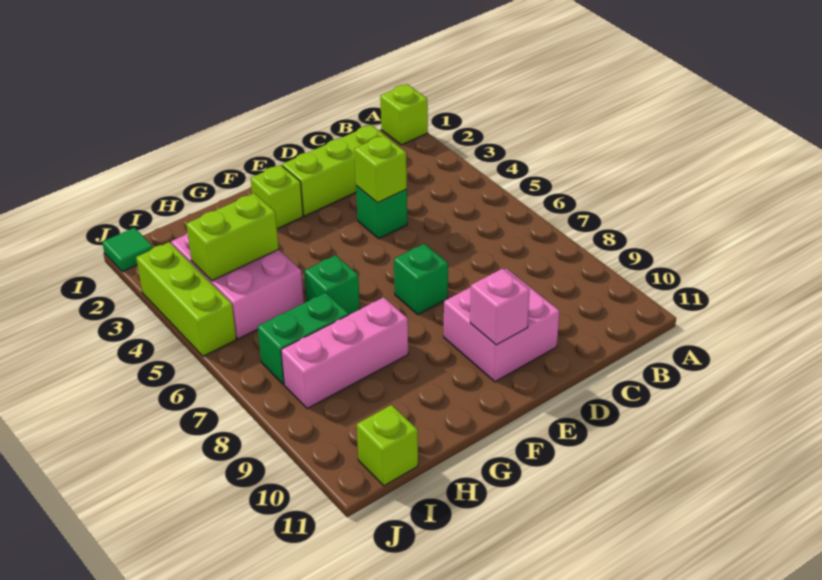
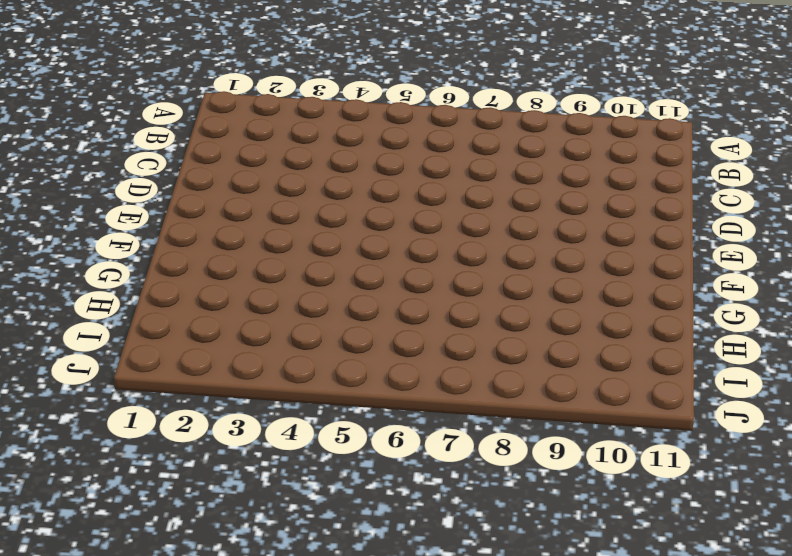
none -> lime brick A1 level 1
none -> lime brick C2:E2 level 1
none -> green brick D4 level 1

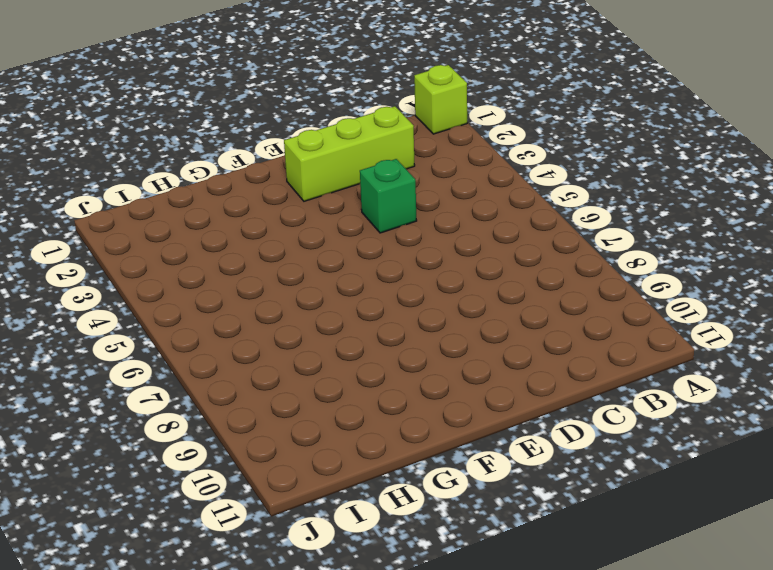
none -> pink brick D9:E10 level 1
none -> green brick E7 level 1
none -> lime brick F2 level 1

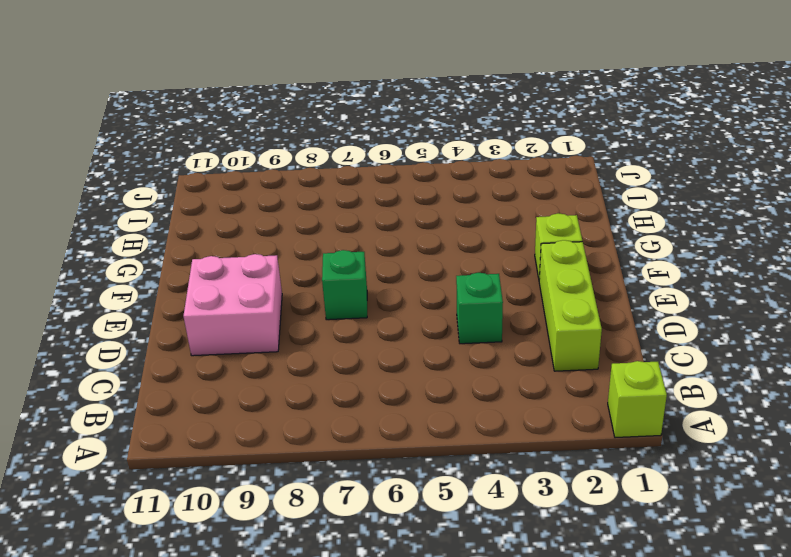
none -> green brick G6 level 1
none -> pink brick G8:I8 level 1
none -> pink brick H3:I5 level 1

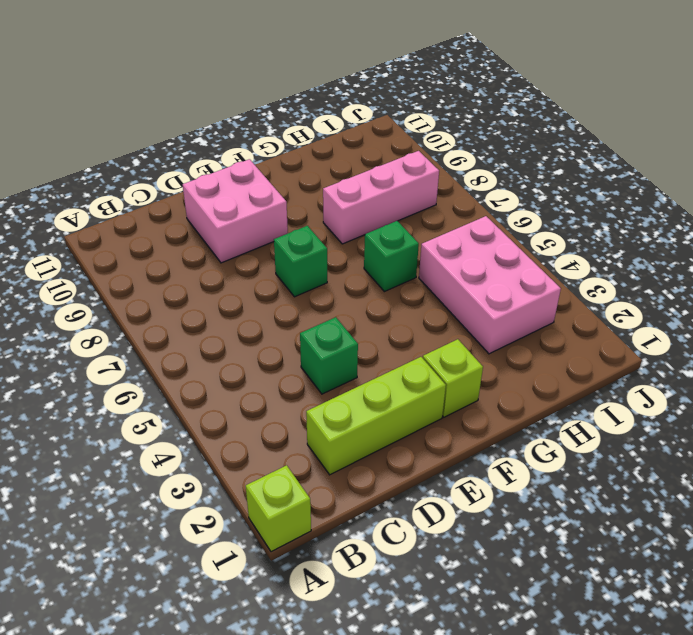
none -> green brick H7:I7 level 1
none -> lime brick I11 level 1
none -> green tile J1 level 1

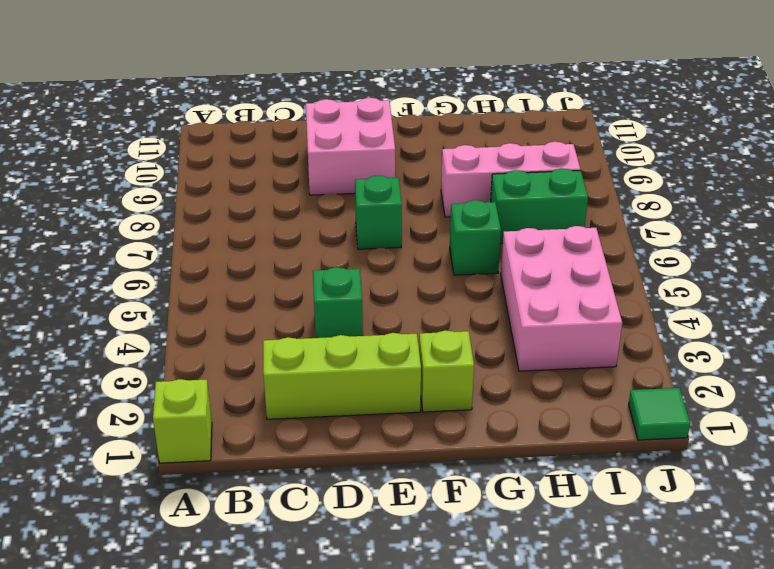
none -> lime brick I11 level 1
none -> lime brick J3:J5 level 1
none -> lime brick D4 level 2

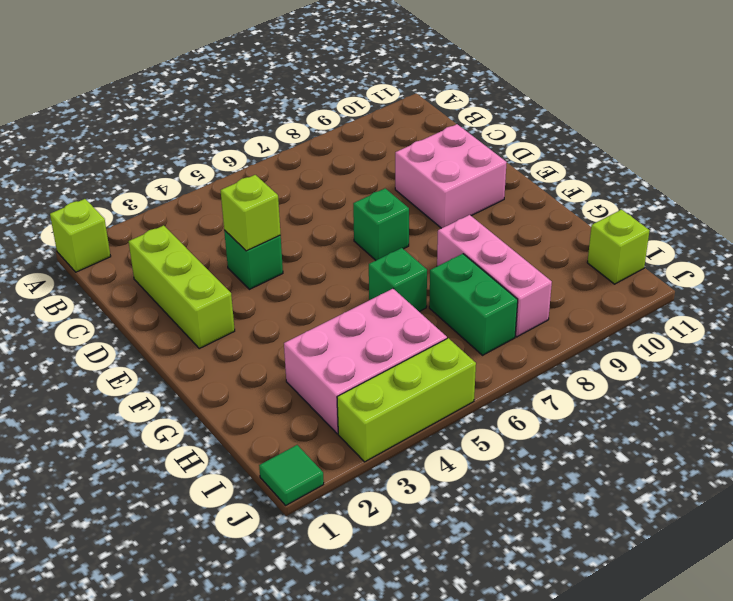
none -> lime brick F2 level 1
none -> pink brick E10 level 2
none -> lime brick H4:I4 level 2

